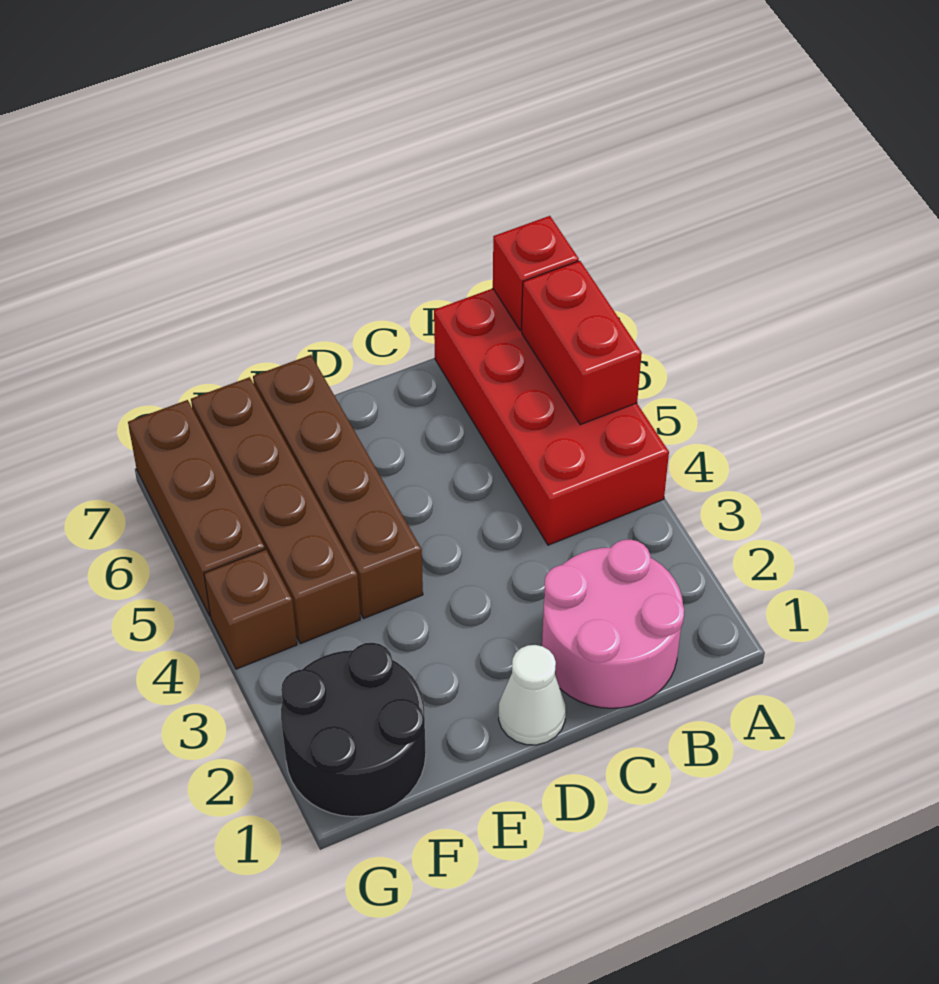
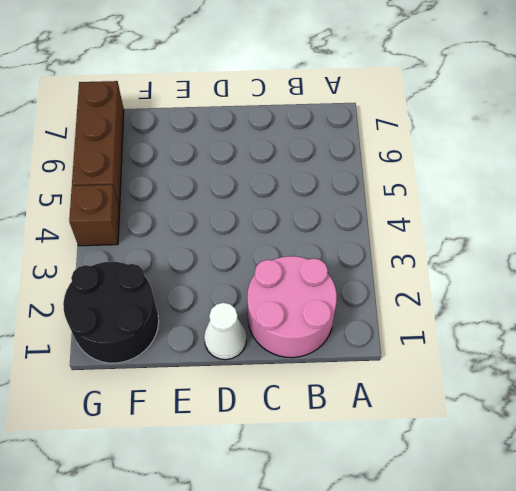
none -> red brick A4:B7 level 1
none -> brown brick E4:E7 level 1

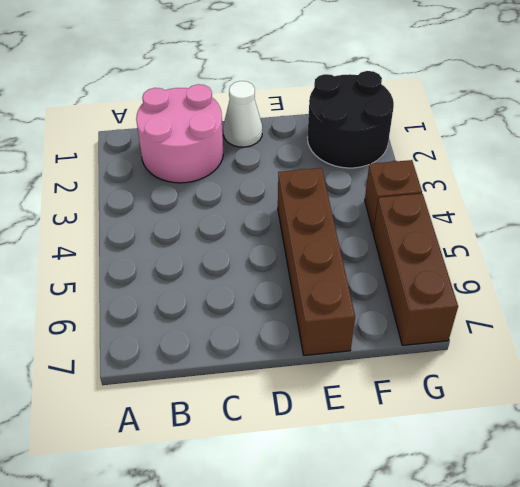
none -> red brick A4:B7 level 1
none -> brown brick F4:F7 level 1

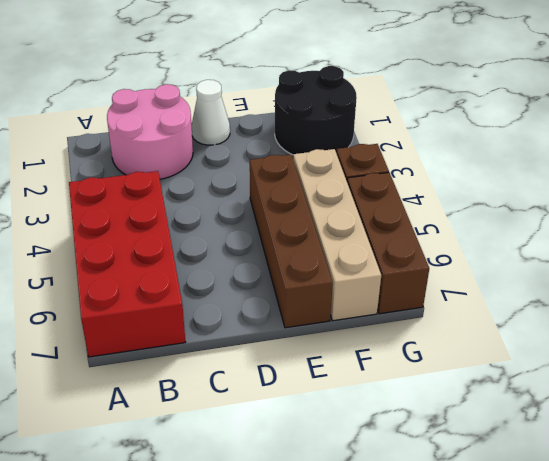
tan brick F4:F7 level 1 -> brown brick F4:F7 level 1
none -> red brick A5:A6 level 2
none -> red brick A7 level 2

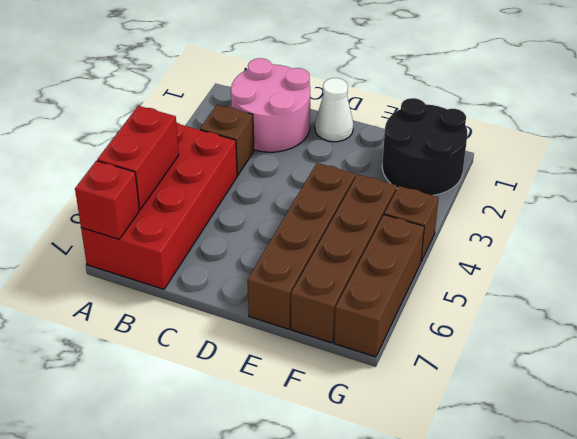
brown brick B3 level 1 -> none

